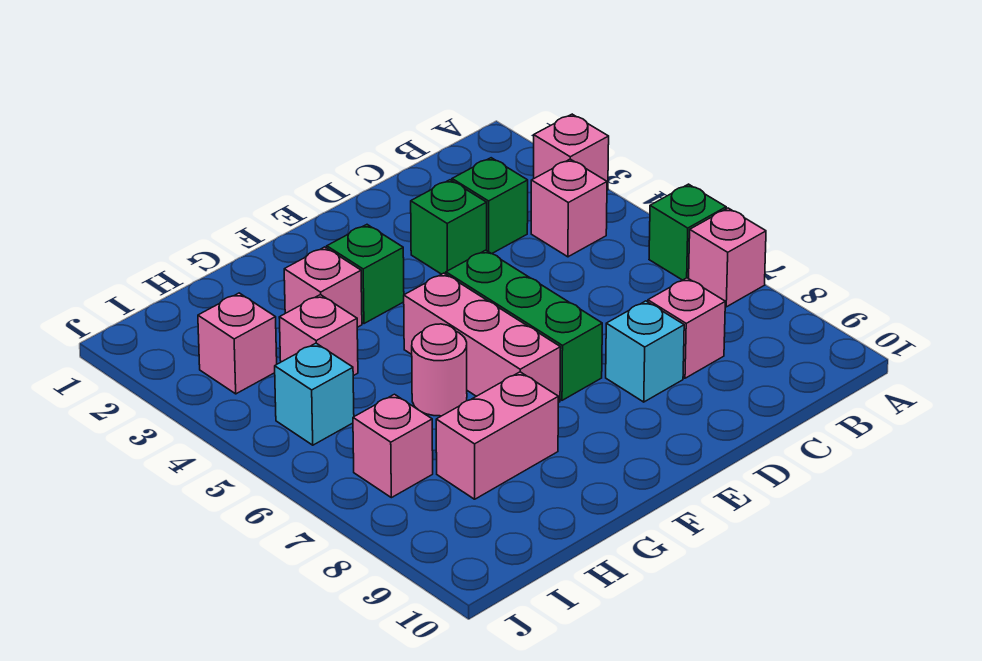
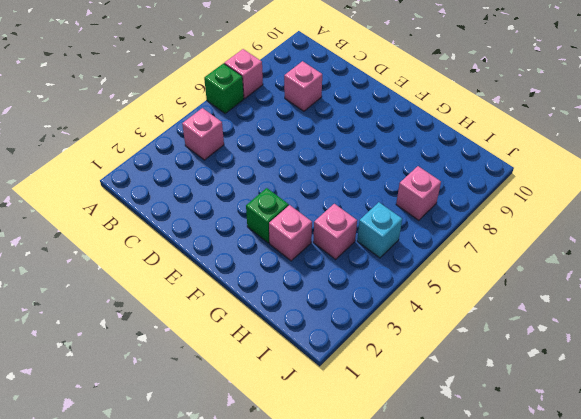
none -> pink brick A3 level 1
none -> green brick C3 level 1
none -> green brick D3 level 1

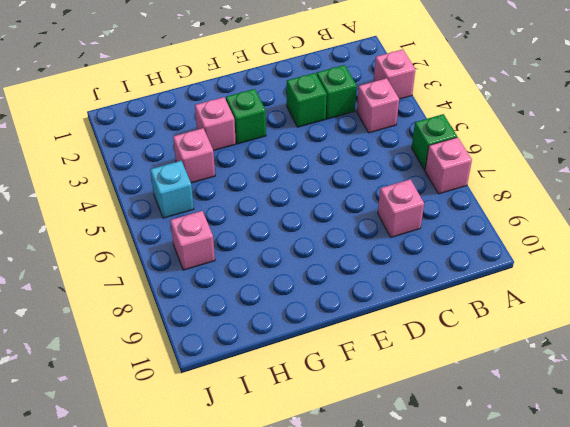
none -> cyan brick D8 level 1
none -> green brick E5:E7 level 1
none -> pink brick F5:F7 level 1

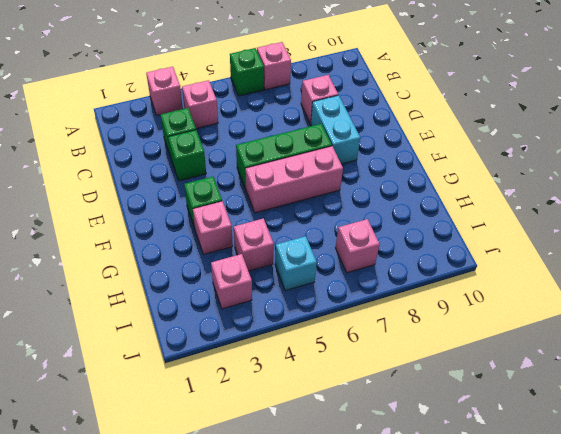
cyan brick D8:E8 level 1 -> cyan brick D8 level 1
none -> pink round brick G6 level 1
none -> pink brick G8:H8 level 1

